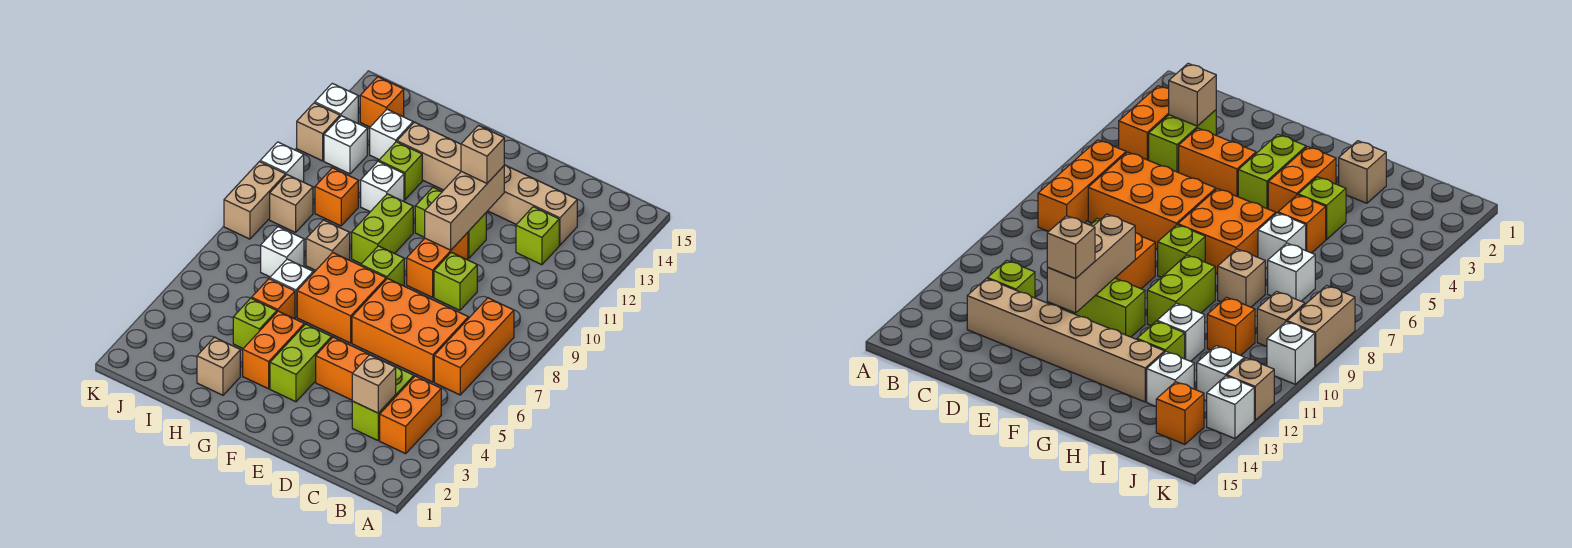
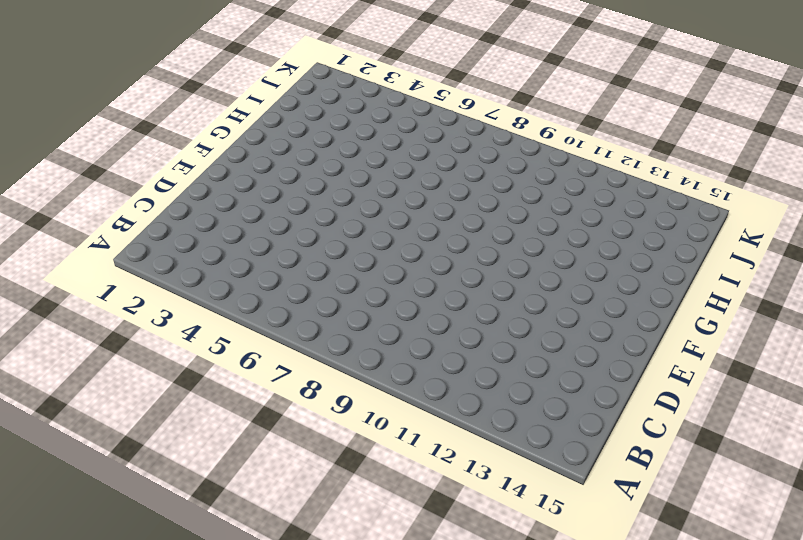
none -> orange brick B3:B4 level 1
none -> orange brick B6:B8 level 1
none -> lime brick C3:C4 level 1
none -> orange brick C6:E7 level 1

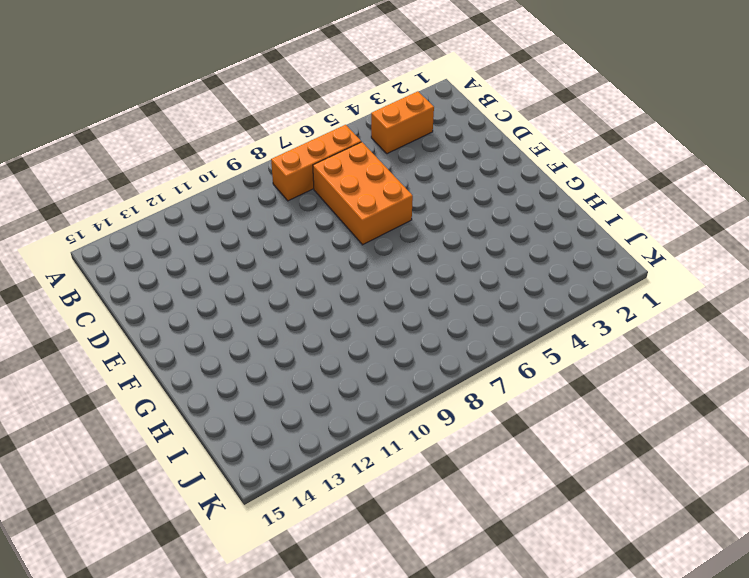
none -> lime brick C3:C4 level 1
none -> lime brick C12 level 1
none -> tan brick C13:H13 level 1
none -> orange brick D4:E4 level 1

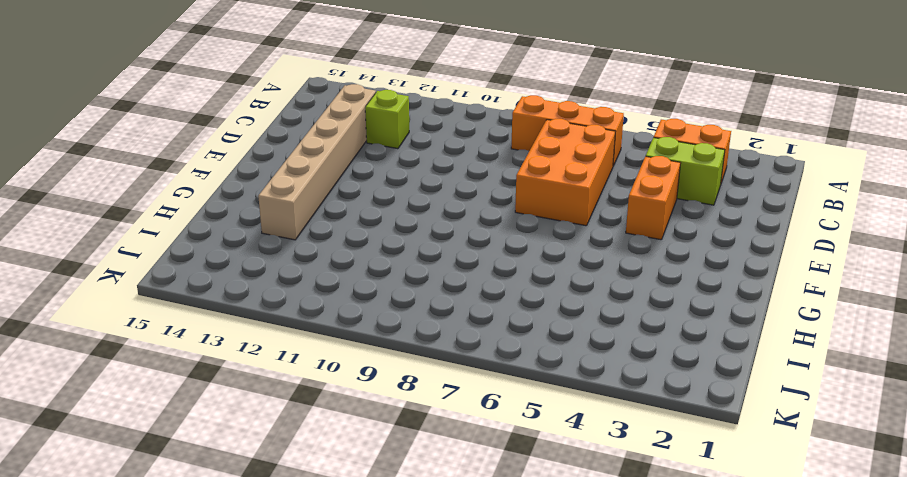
none -> lime brick D9 level 1
none -> orange brick E9:E10 level 1
none -> lime brick E11:F11 level 1
none -> lime brick F3:F4 level 1

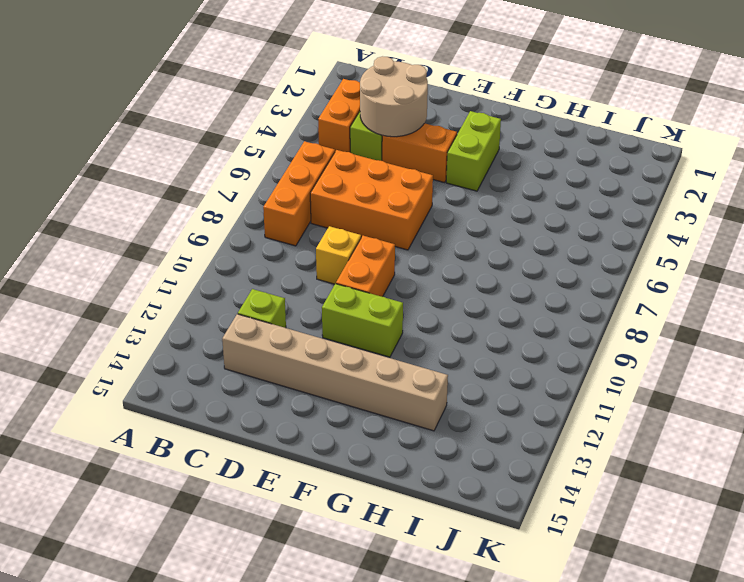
tan round brick C3:D4 level 2 -> tan brick C3 level 2
yellow brick D9 level 1 -> lime brick D9 level 1
none -> orange brick F6:G7 level 1
none -> lime brick F8 level 1
none -> orange brick G3:G4 level 1
none -> lime brick G9:G10 level 1

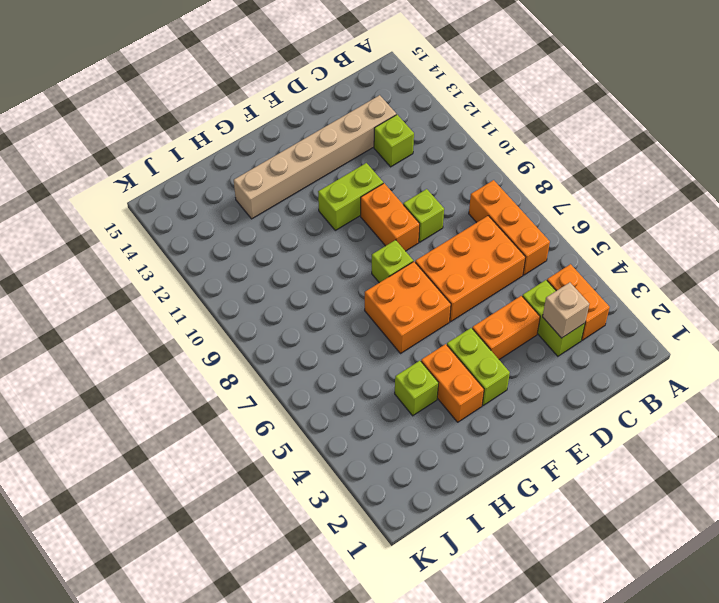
none -> lime brick G9:G10 level 1
none -> tan brick H2 level 1
none -> orange brick H5 level 1
none -> white brick H6 level 1

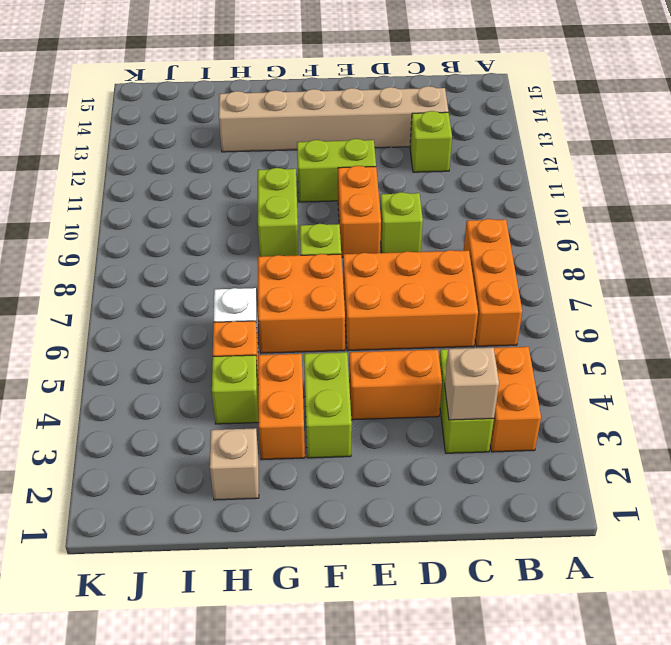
none -> tan brick H8 level 1
none -> white brick H11 level 1
none -> lime brick H12 level 1
none -> white brick I7 level 1

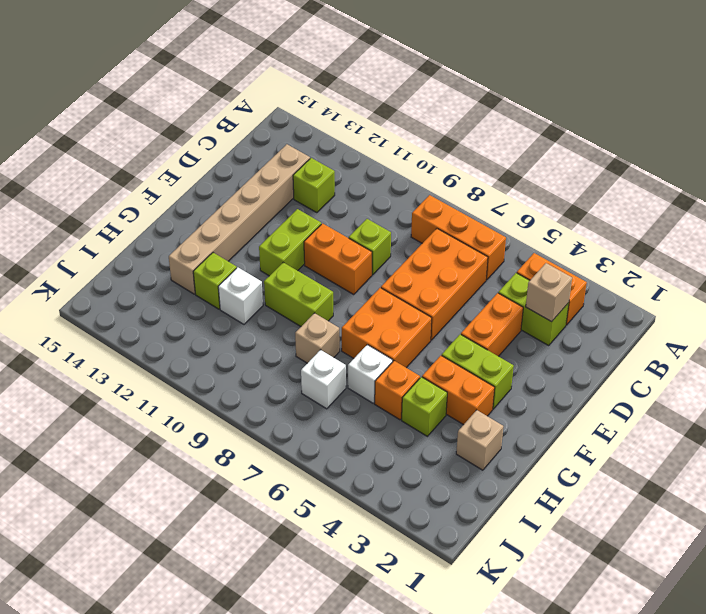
none -> lime brick F8 level 1
none -> orange brick I10 level 1
none -> white brick I13 level 1
none -> tan brick J9 level 1

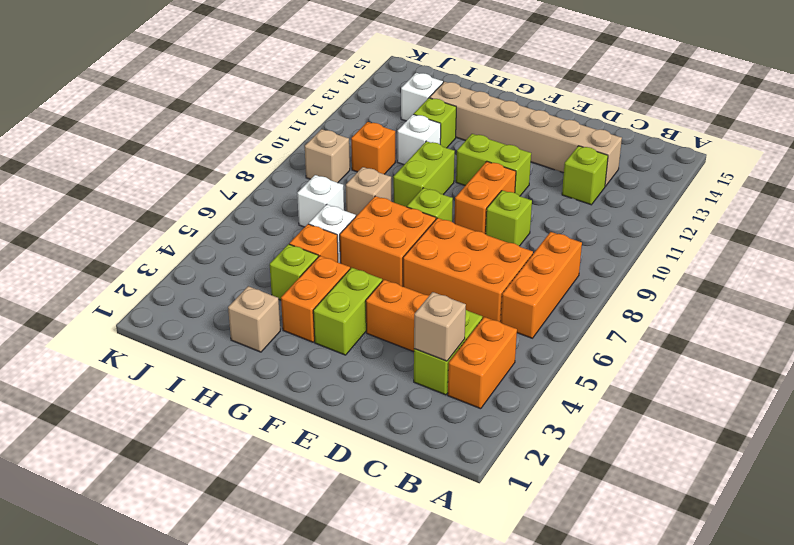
none -> white brick J12 level 1
none -> orange brick J14 level 1
none -> tan brick K8:K9 level 1
none -> white brick K10 level 1

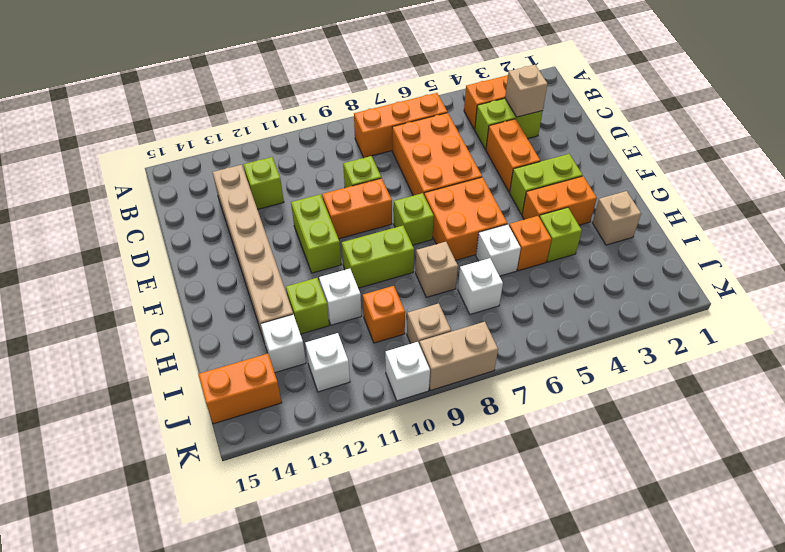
orange brick J14:J15 level 1 -> orange brick J14 level 1
none -> tan brick K12 level 1
none -> white brick K13 level 1
none -> tan brick E10:E12 level 2
none -> tan brick E12 level 3

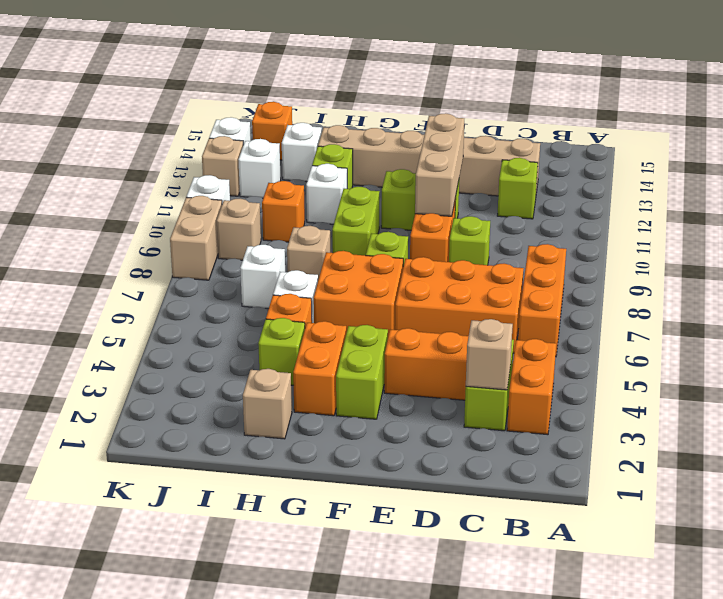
none -> tan brick E12 level 3

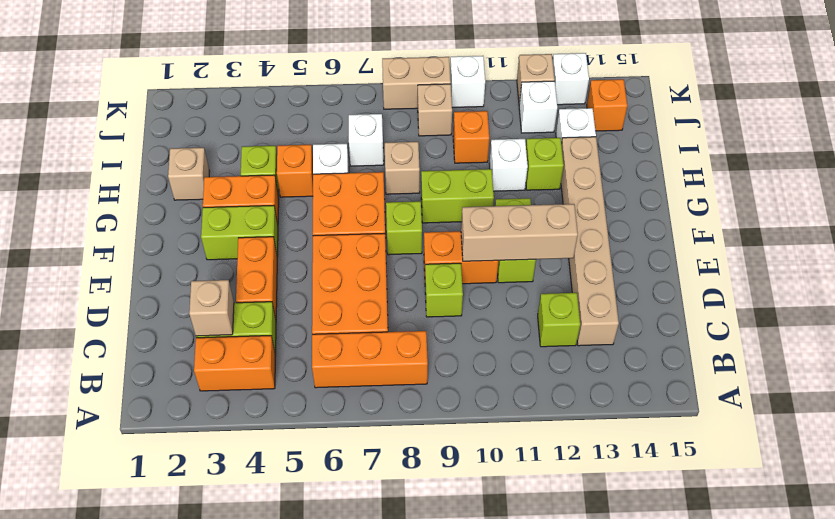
none -> tan brick E12 level 3

